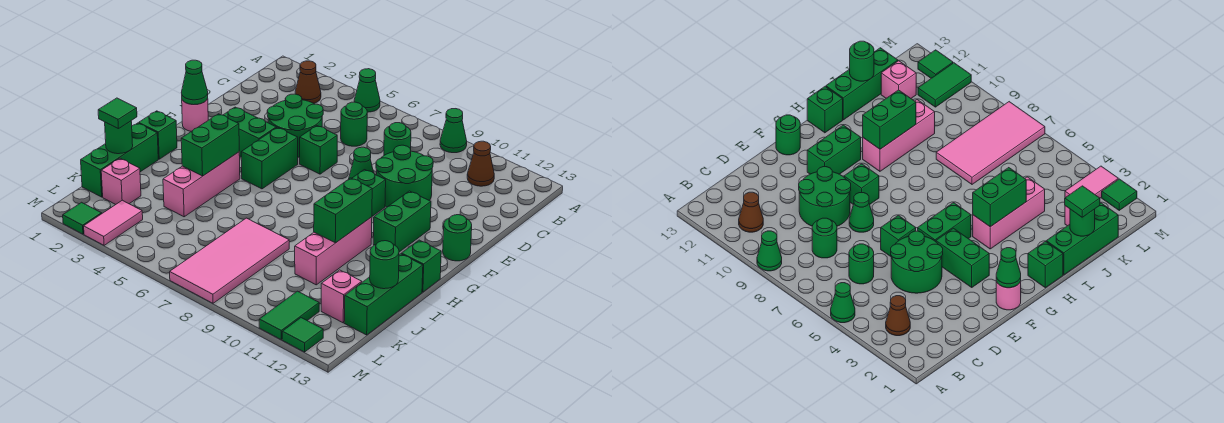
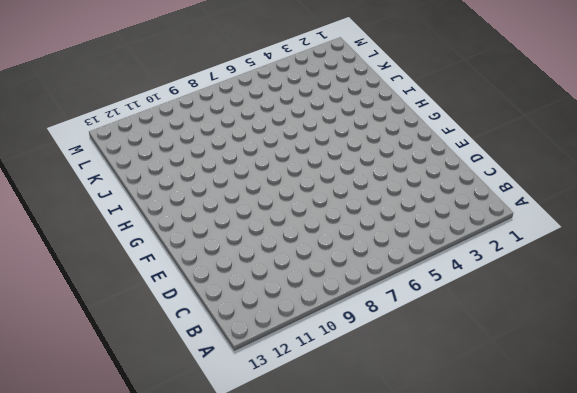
none -> green cone A5 level 1
none -> green cone A9 level 1
none -> brown cone B3 level 1
none -> brown cone B11 level 1

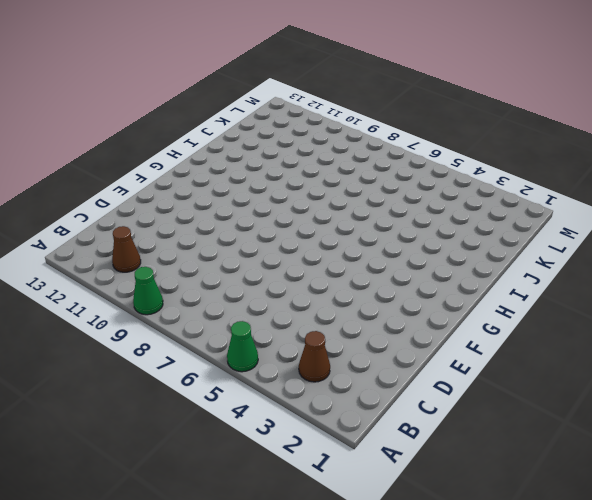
none -> green round brick C6 level 1
none -> green round brick C8 level 1
none -> green round brick D4:E5 level 1
none -> green round brick D9:E10 level 1

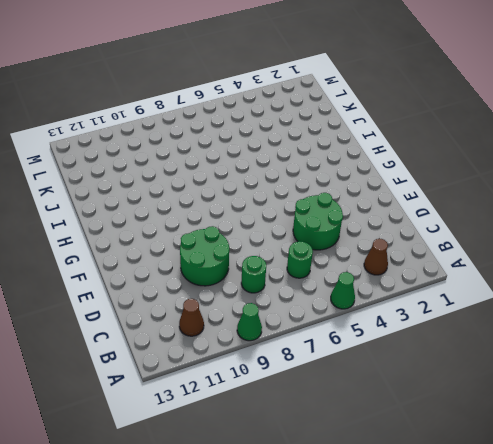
none -> green brick E6 level 1
none -> green cone E8 level 1
none -> pink round brick F1 level 1
none -> green brick F3:F4 level 1

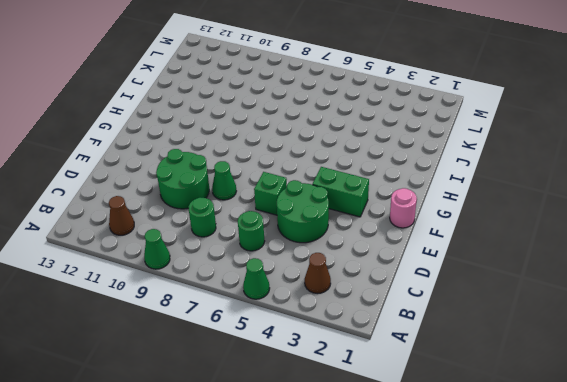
none -> green brick F5:G5 level 1
none -> green brick F9 level 1
none -> green brick F11:G11 level 1
none -> green round brick F13 level 1

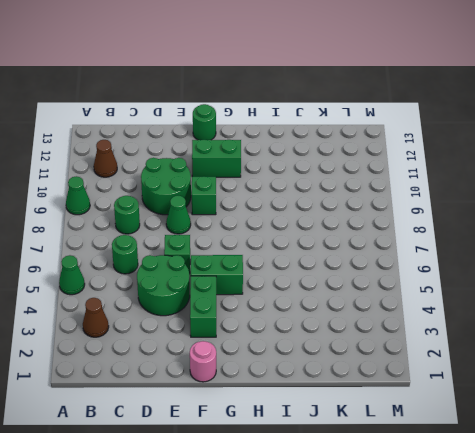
none -> green brick H1 level 1
none -> pink brick H4:J4 level 1
none -> pink brick H10:J10 level 1
none -> green brick H13 level 1

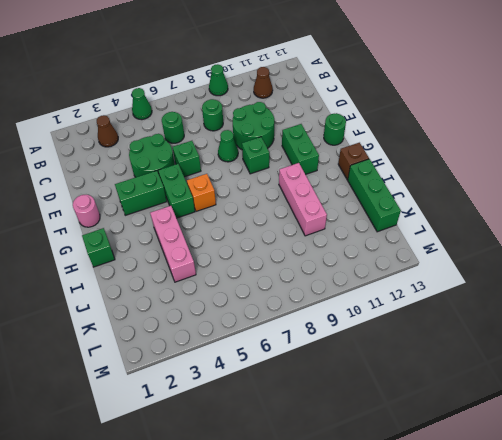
orange brick G6 level 1 -> none
brown brick H13 level 1 -> green brick H13 level 1
none -> green brick I1:K1 level 1
none -> pink tile J7:M8 level 1
none -> pink brick K2 level 1
none -> pink brick K12 level 1

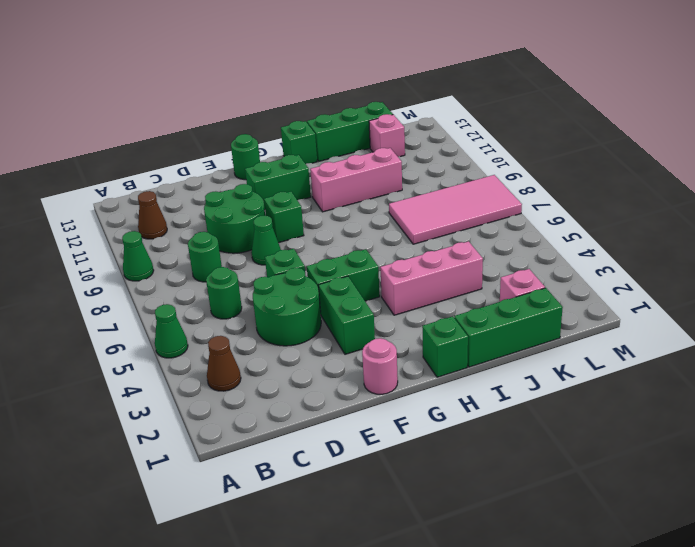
none -> pink tile L3:M3 level 1
none -> green tile L11:M11 level 1
none -> green tile M2 level 1
none -> green tile M12 level 1

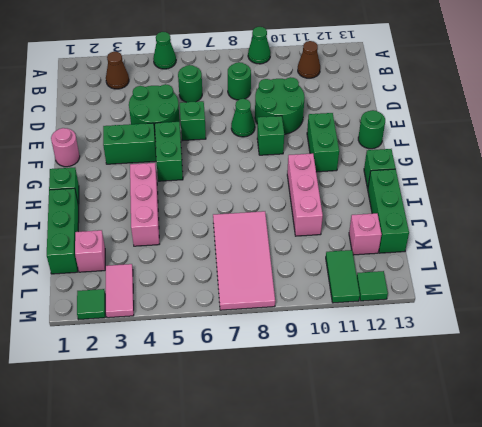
none -> green cone F1 level 2
none -> green brick H4:I4 level 2
none -> green brick H10:I10 level 2
none -> green round brick J1 level 2

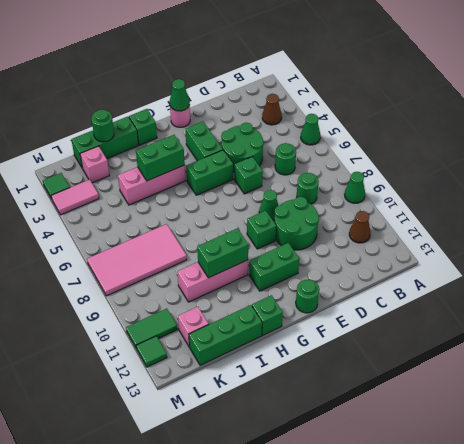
none -> green round brick J13 level 2
none -> green tile J1 level 3

